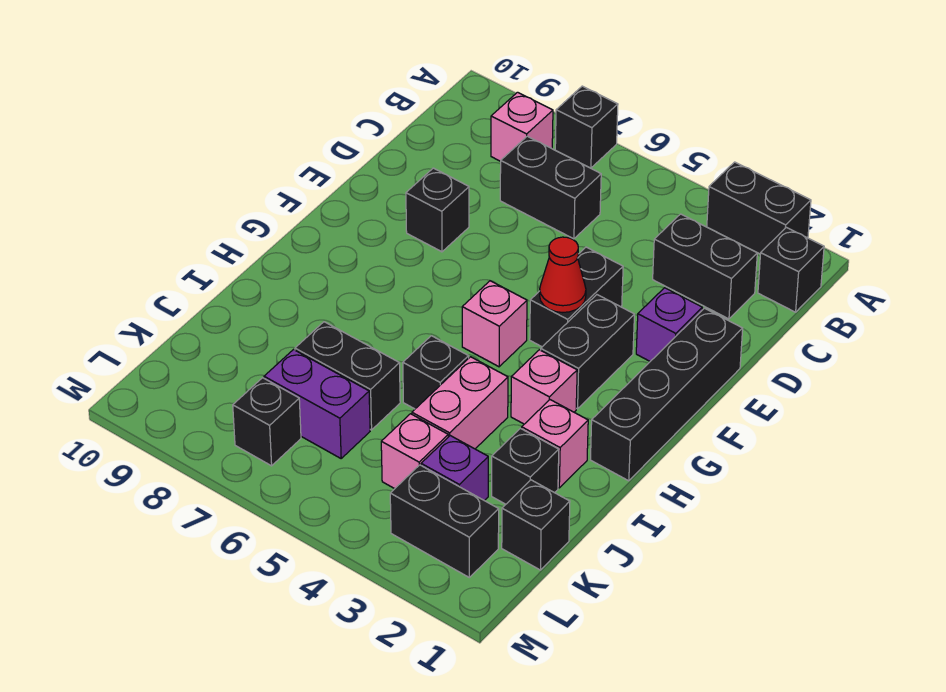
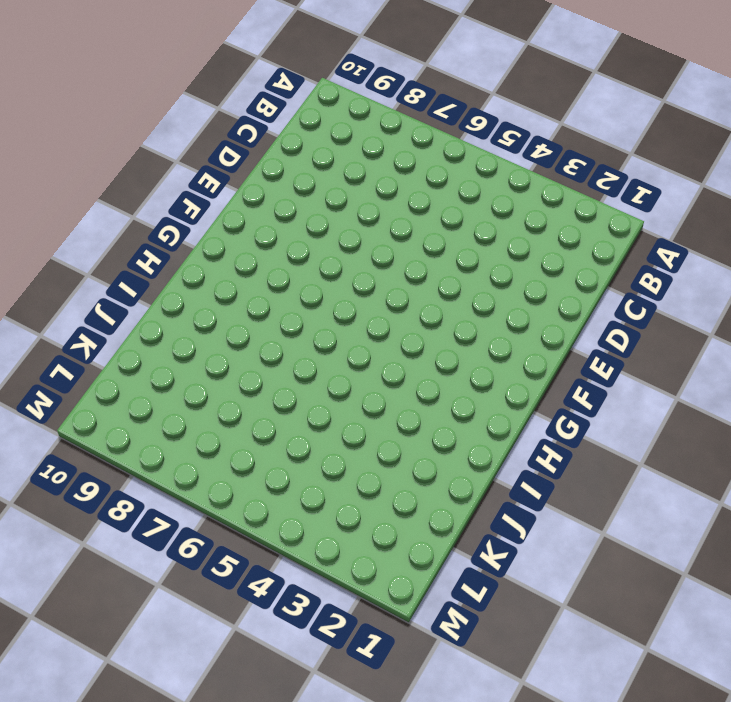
none -> black brick A2:A3 level 1
none -> black brick A7 level 1
none -> black brick B1 level 1

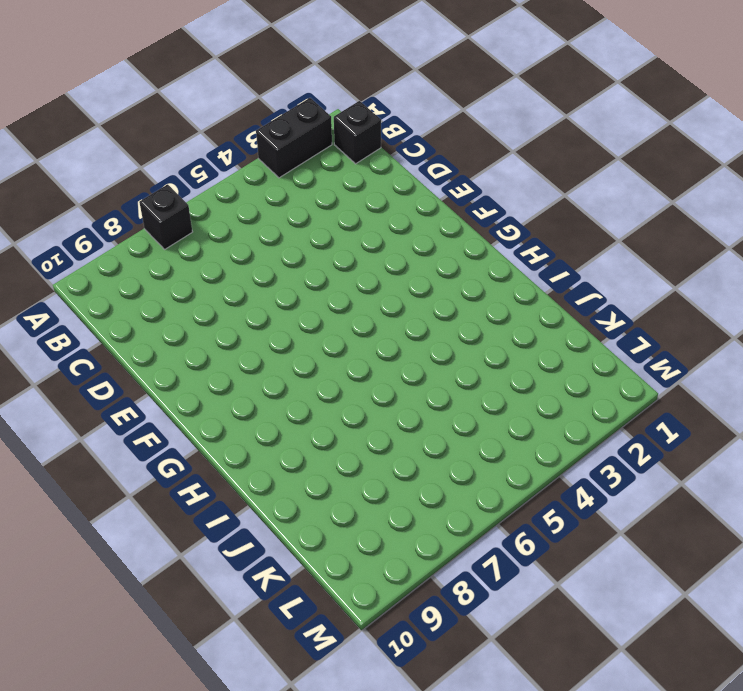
none -> pink brick B8 level 1
none -> black brick C2:C3 level 1
none -> black brick C6:C7 level 1

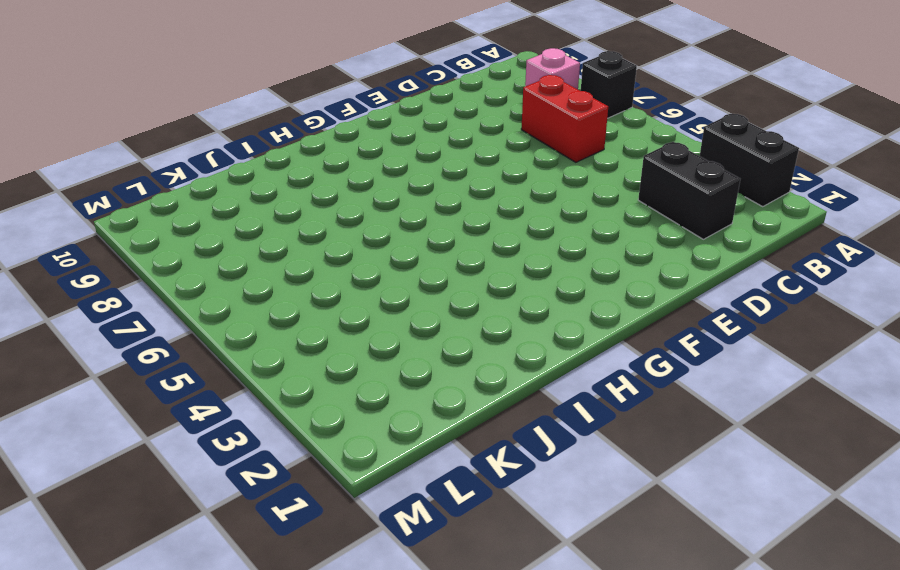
red brick C6:C7 level 1 -> black brick C6:C7 level 1
none -> black brick B1 level 1
none -> black brick E1:H1 level 1
none -> purple brick E2 level 1

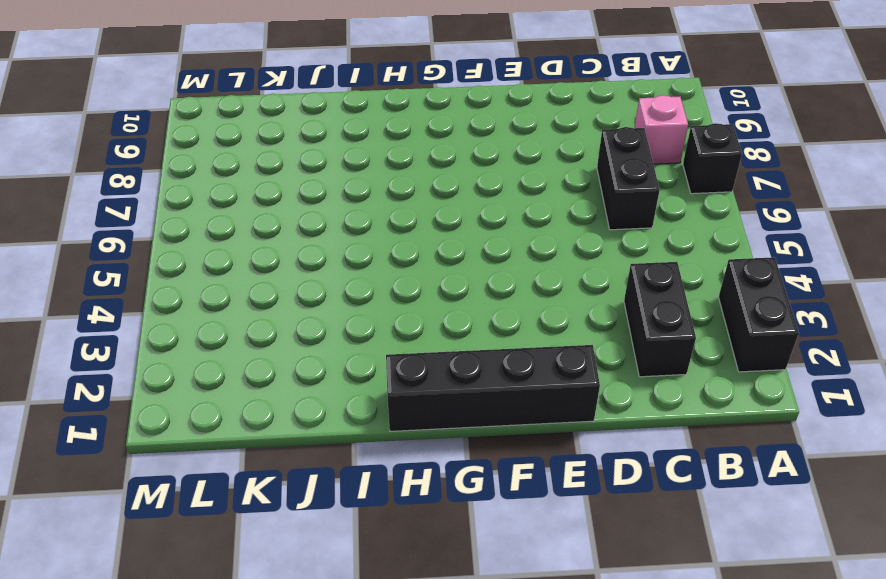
none -> black brick B1 level 1
none -> purple brick E2 level 1
none -> black brick E4:F4 level 1

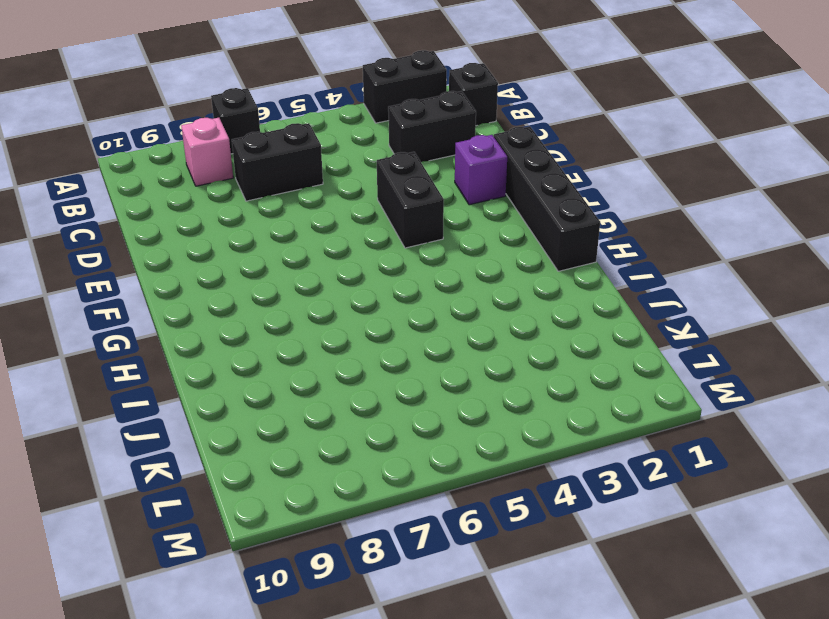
none -> black brick E8 level 1
none -> black brick F3:G3 level 1
none -> pink brick G5 level 1

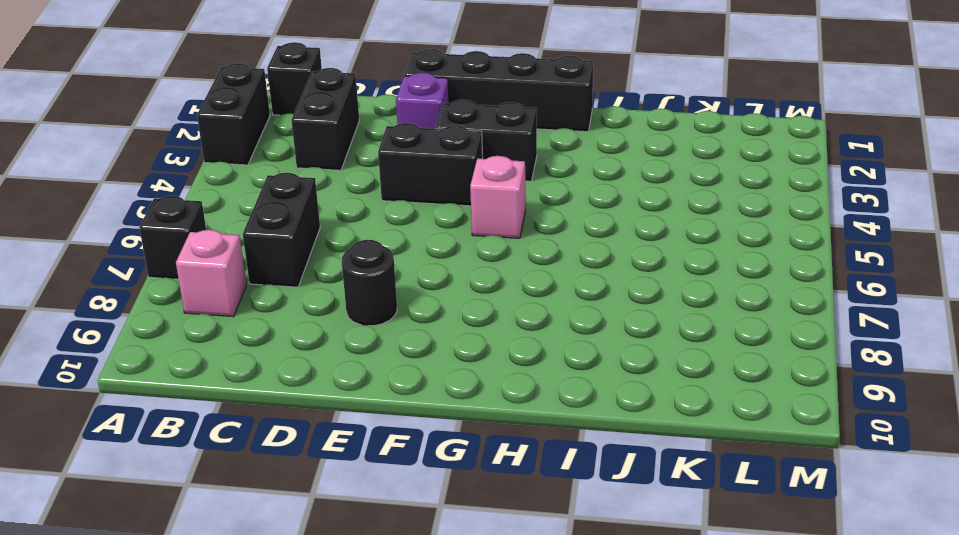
black round brick E8 level 1 -> black brick E8 level 1
none -> pink brick H3 level 1
none -> pink brick I2 level 1
none -> pink brick I4:J4 level 1

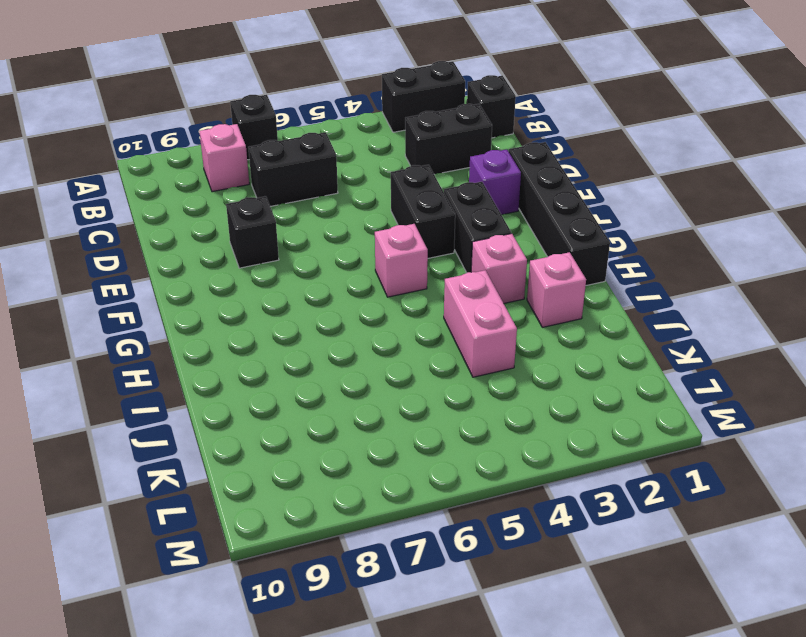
none -> black brick I5 level 1
none -> black brick J2 level 1
none -> black brick J6:J7 level 1

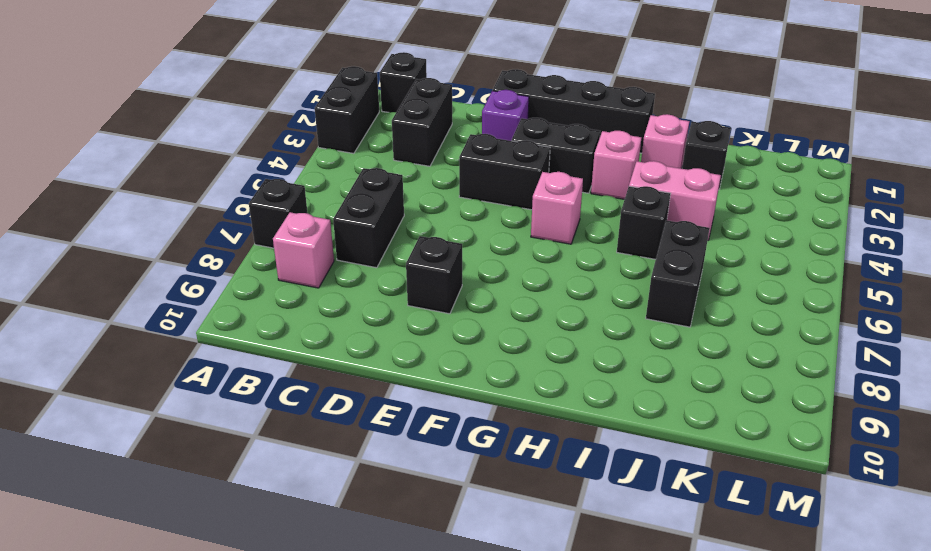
none -> black brick K1 level 1
none -> purple brick K3 level 1
none -> pink brick K4 level 1

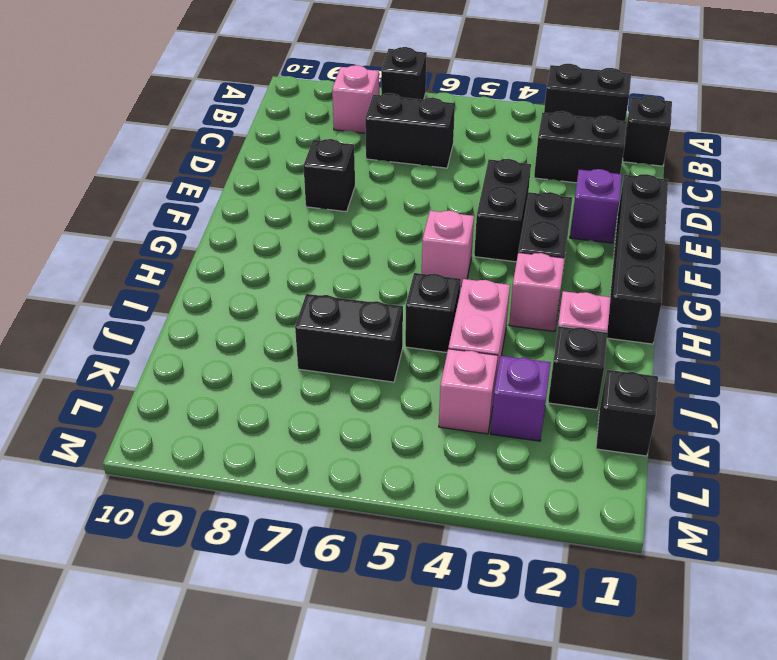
none -> purple brick K6:K7 level 1
none -> black brick L2:L3 level 1
none -> black brick L7 level 1

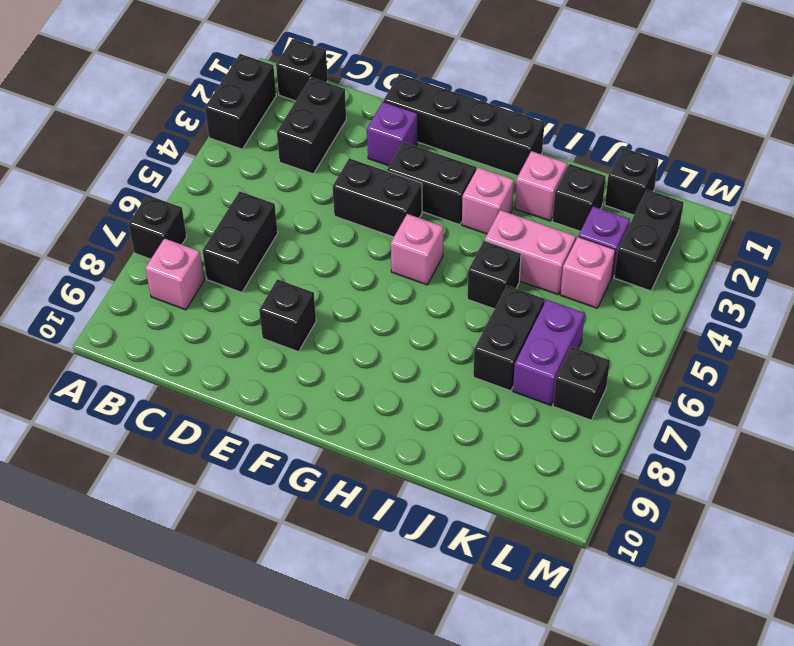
none -> red cone F4 level 2

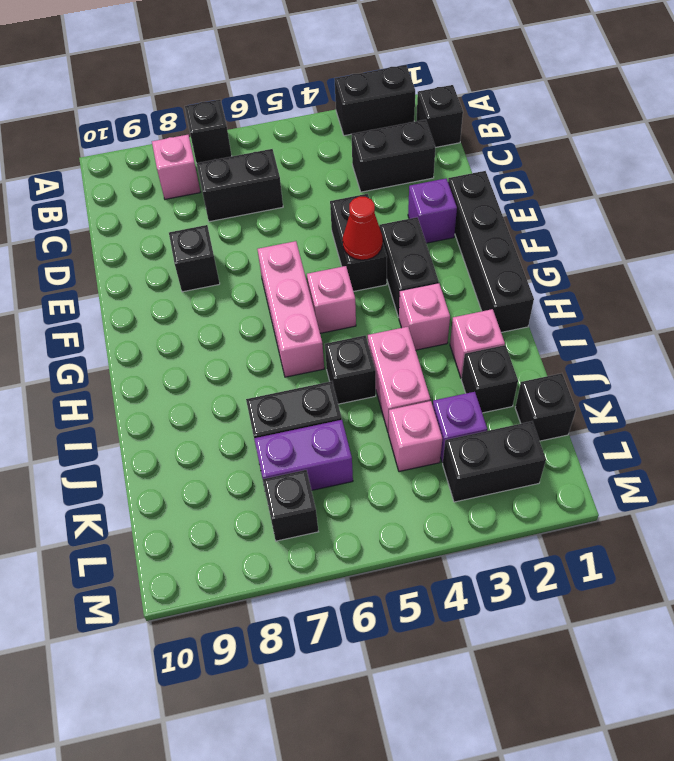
pink brick F6:H6 level 1 -> none

